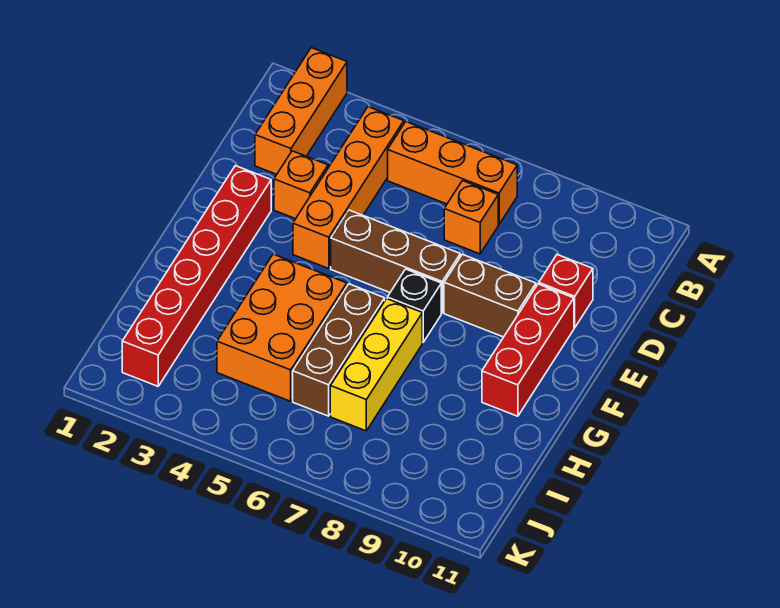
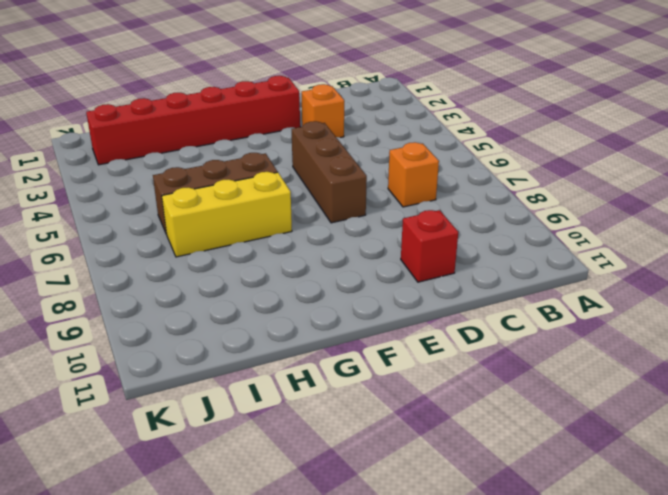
none -> orange brick A2:C2 level 1
none -> orange brick B4:E4 level 1
none -> orange brick B5:B7 level 1

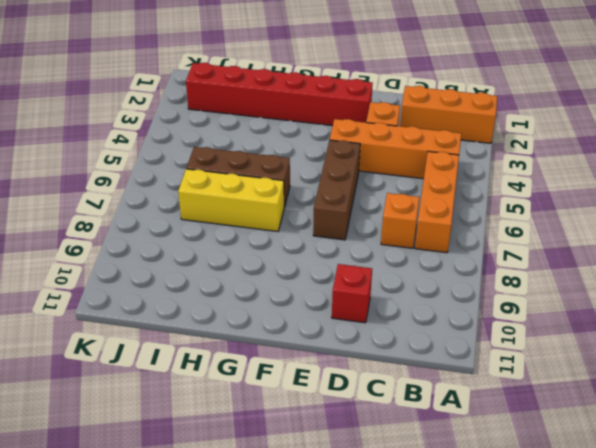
none -> brown brick E8:E9 level 1
none -> red brick E10:G10 level 1
none -> black brick F7 level 1

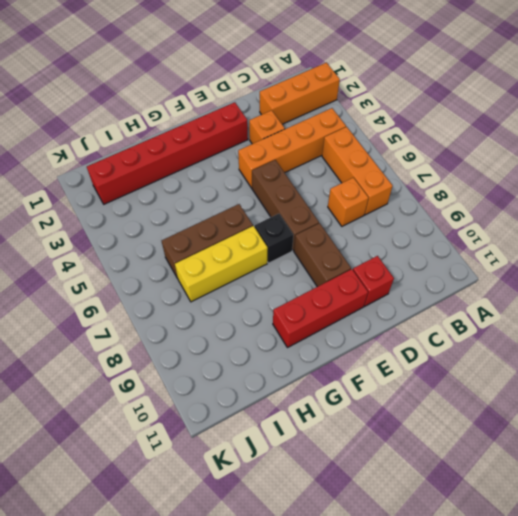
none -> orange brick G4:I5 level 1

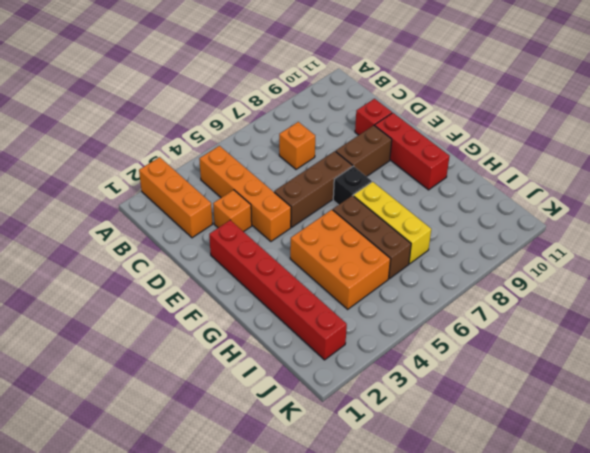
none -> orange brick B5:B7 level 1

